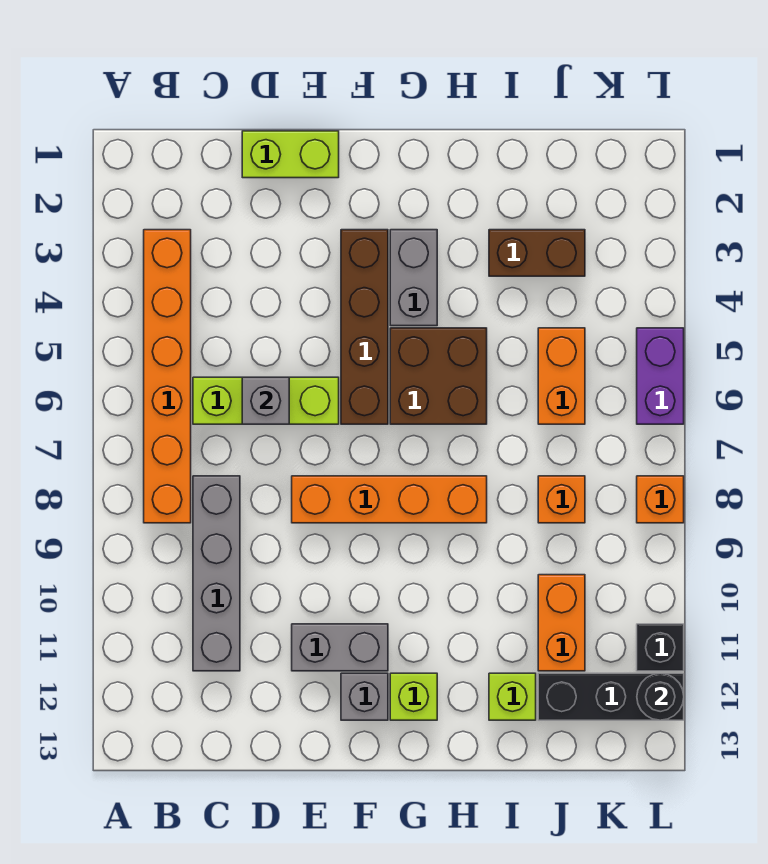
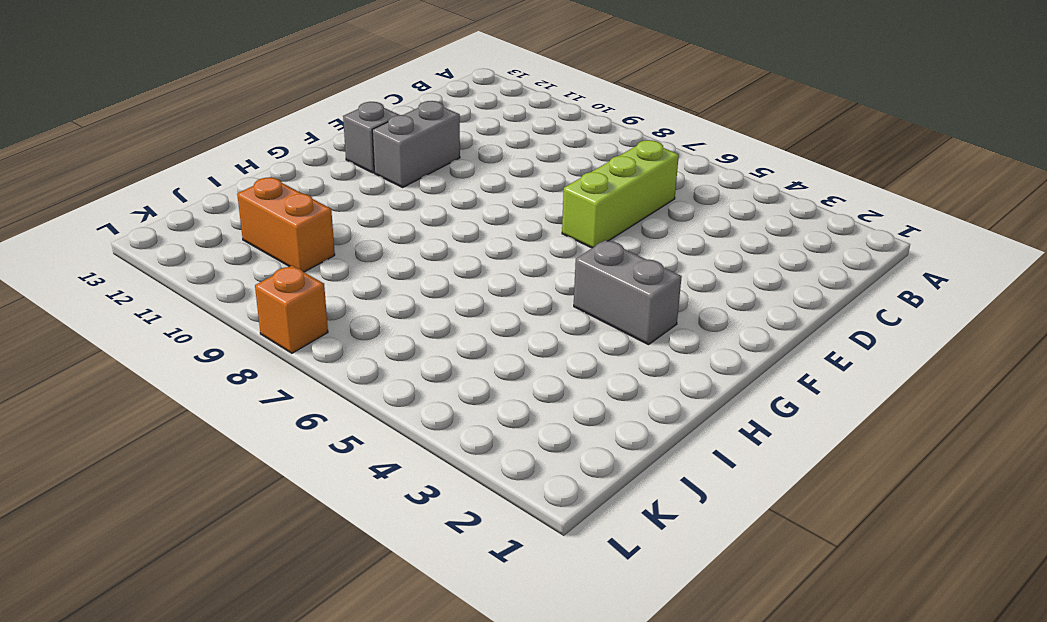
none -> orange brick B3:B8 level 1
none -> grey brick C8:C11 level 1
none -> lime brick D1:E1 level 1

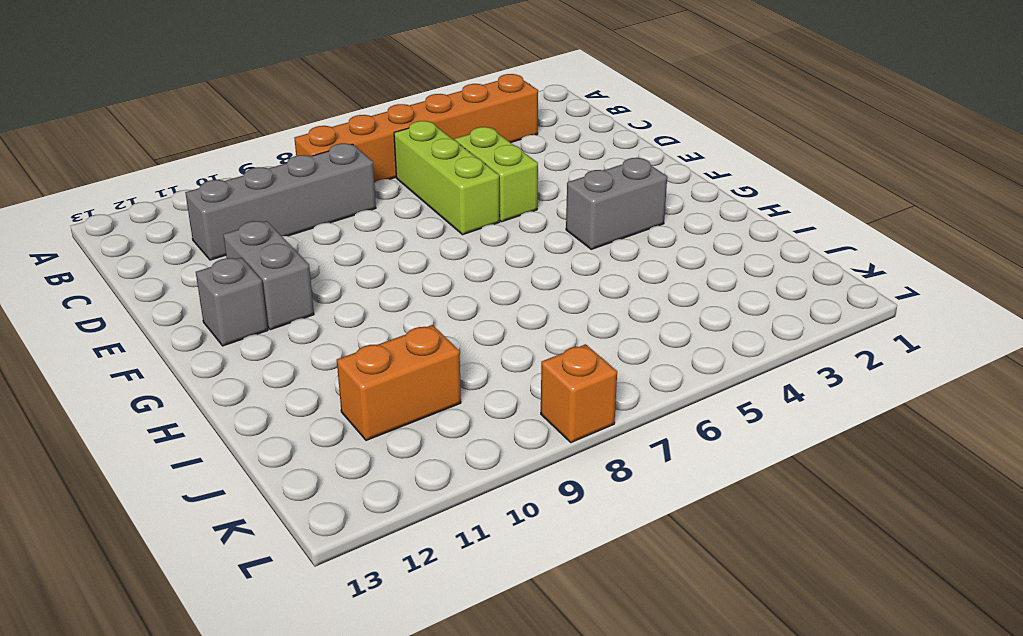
lime brick D5:E5 level 1 -> lime brick D1:E1 level 1
none -> orange brick E8:H8 level 1
none -> brown brick F3:F6 level 1
none -> brown brick G5:H6 level 1

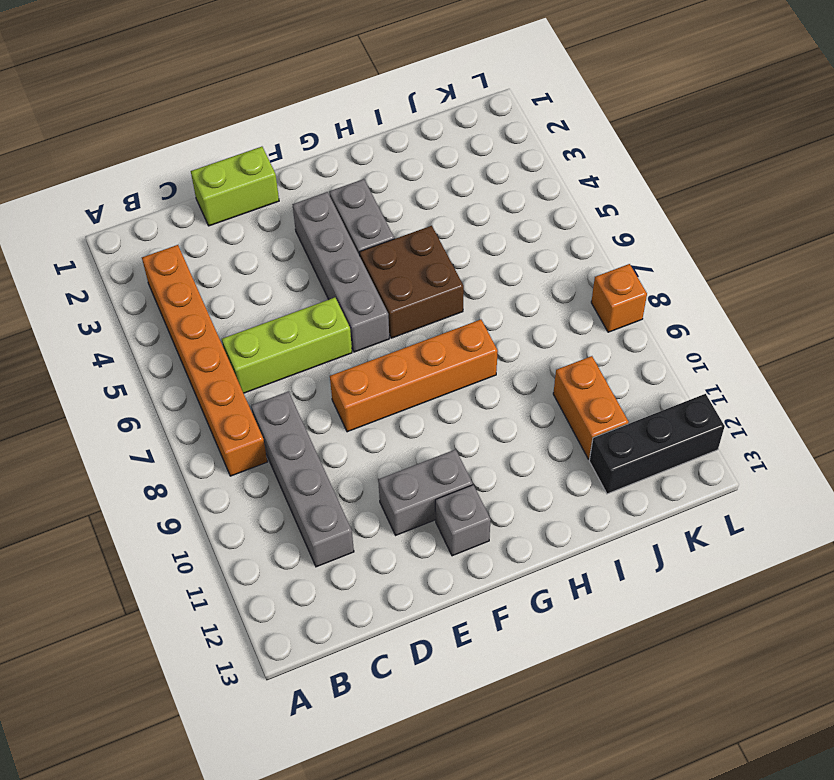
grey brick F3:F6 level 1 -> brown brick F3:F6 level 1
none -> lime brick G12 level 1
none -> brown brick I3:J3 level 1
none -> lime brick I12 level 1

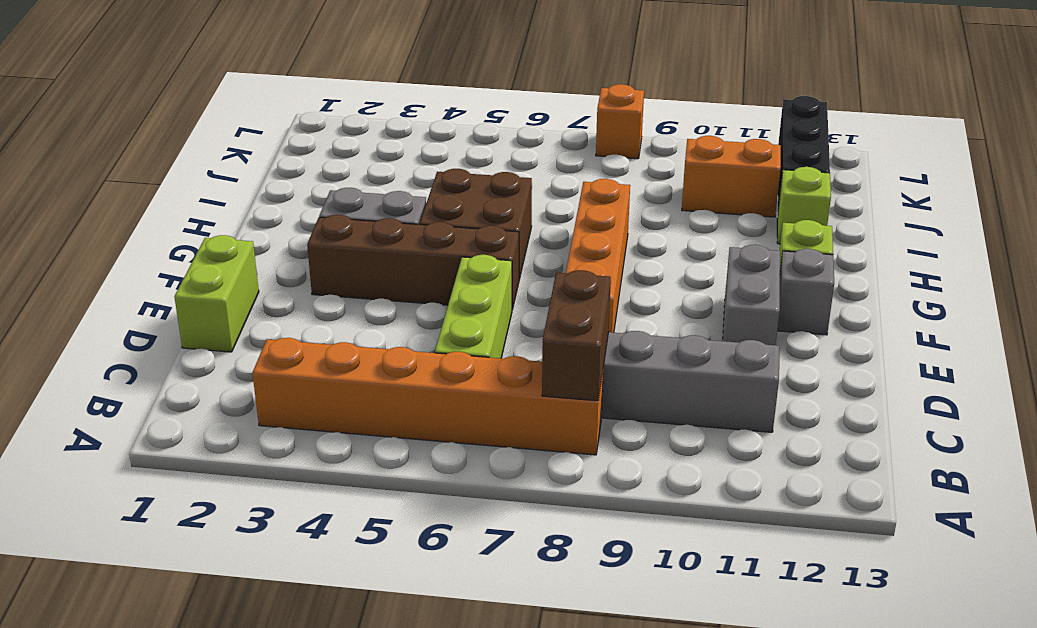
brown brick B8:C8 level 2 -> brown brick I3:J3 level 1
none -> orange brick J5:J6 level 1
none -> orange brick J8 level 1
none -> purple brick L5:L6 level 1

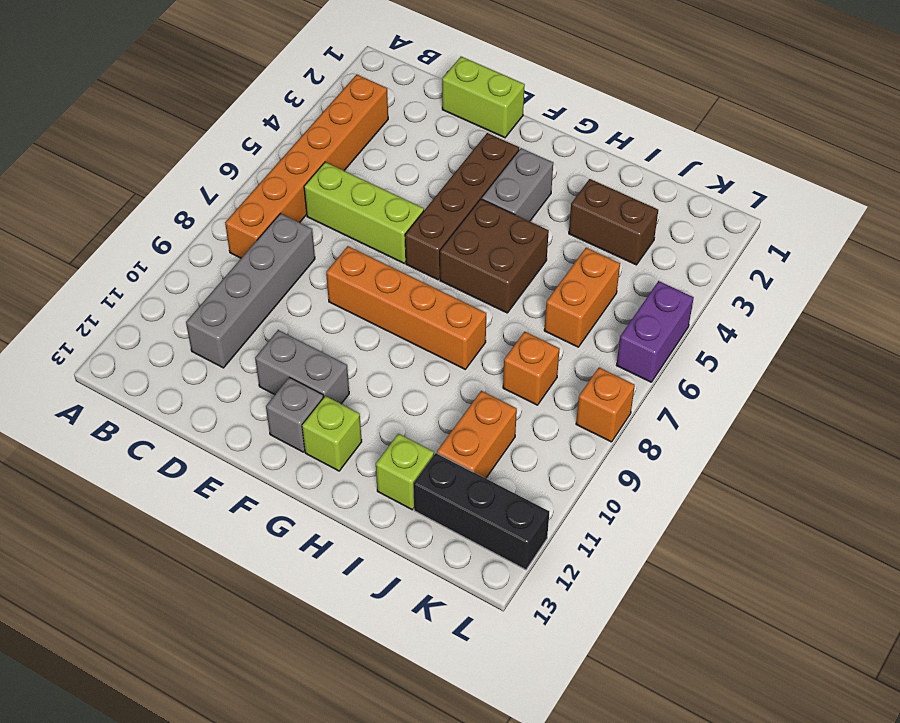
none -> black brick L11 level 1
none -> grey brick D6 level 2
none -> black round brick L12 level 2

